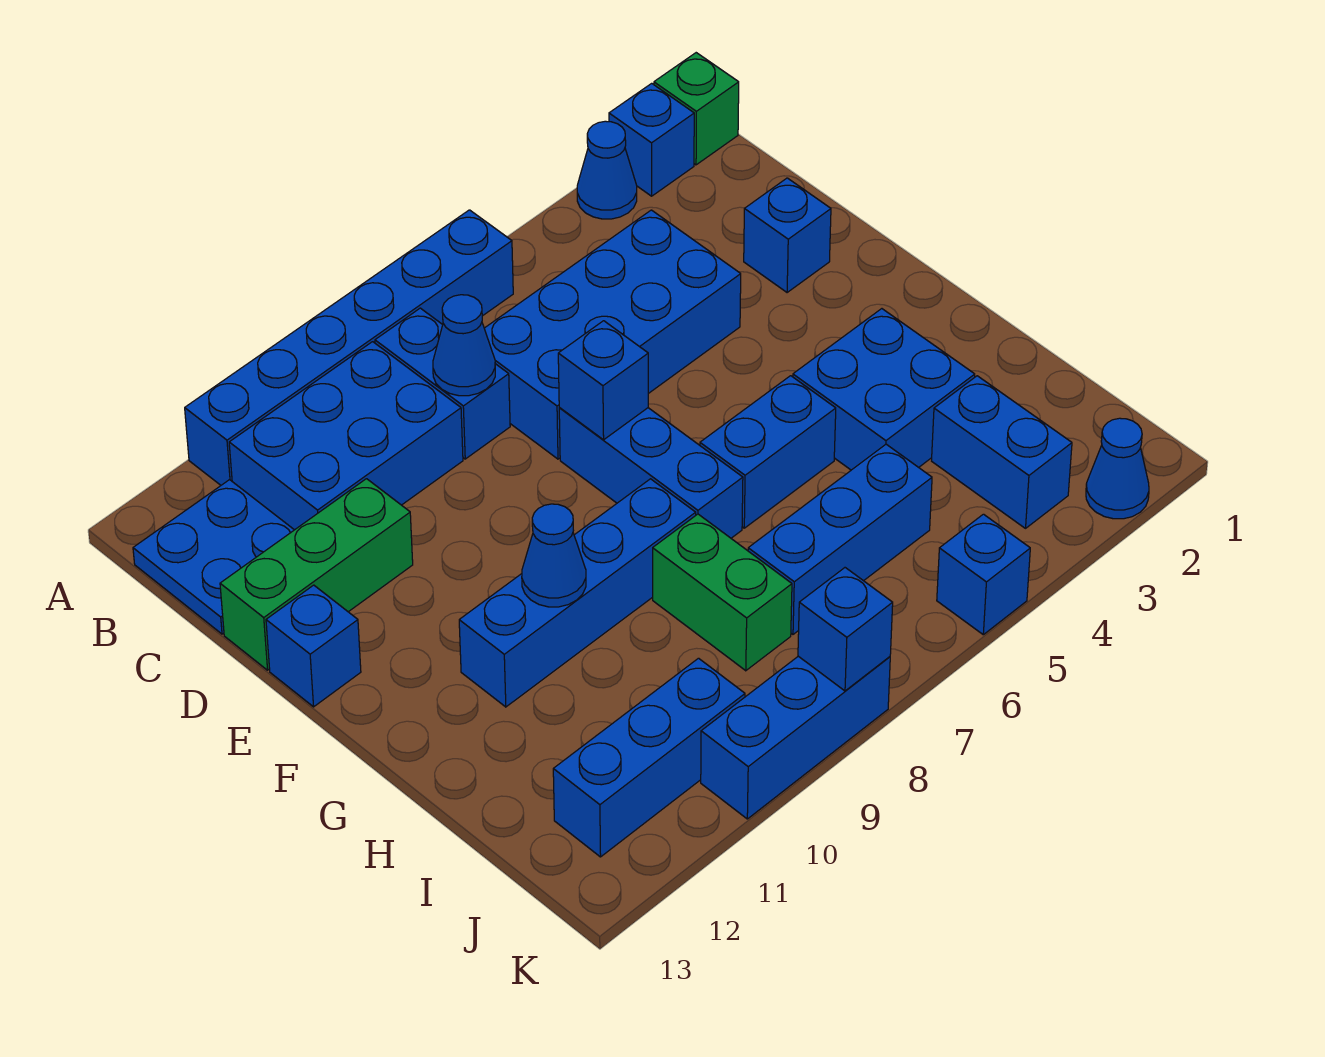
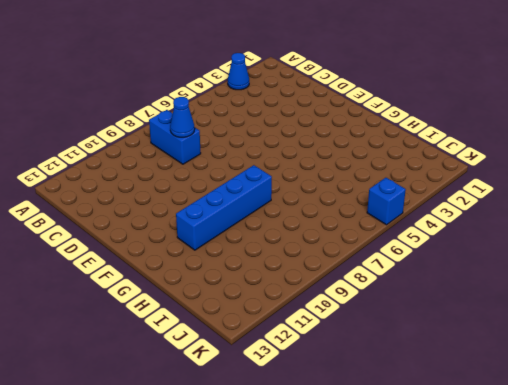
none -> green brick A1 level 1
none -> blue brick A2 level 1
none -> blue brick A6:A11 level 1

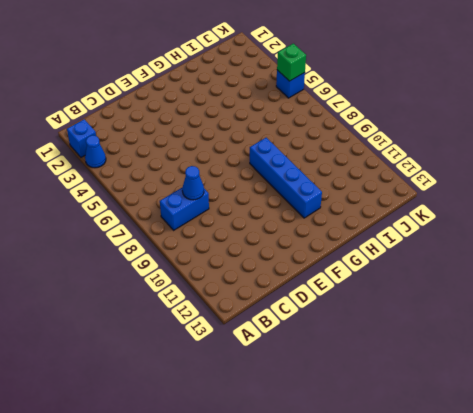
green brick K5 level 2 -> green brick A1 level 1
none -> blue brick A6:A11 level 1
none -> blue brick B9:C11 level 1
none -> blue plate B12:C13 level 1

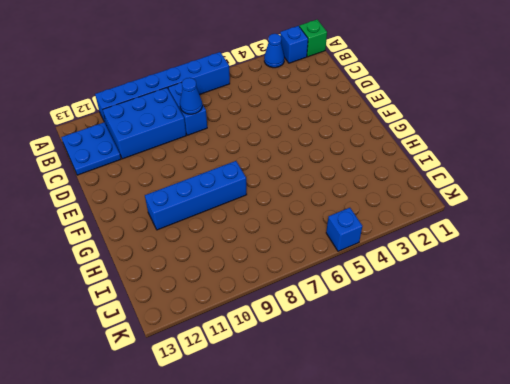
none -> blue brick C4:D7 level 1
none -> blue brick D2 level 1
none -> green brick D11:D13 level 1

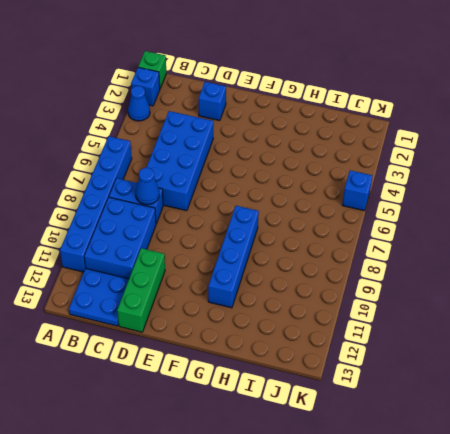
none -> blue brick E7:G7 level 1
none -> blue brick E13 level 1
none -> blue brick G3:H4 level 1

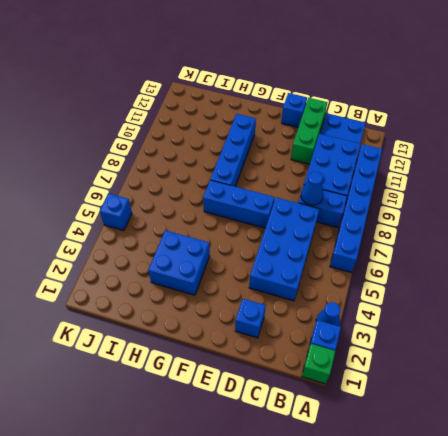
none -> blue brick G5:G6 level 1
none -> green brick H8:I8 level 1
none -> blue brick I3:J3 level 1

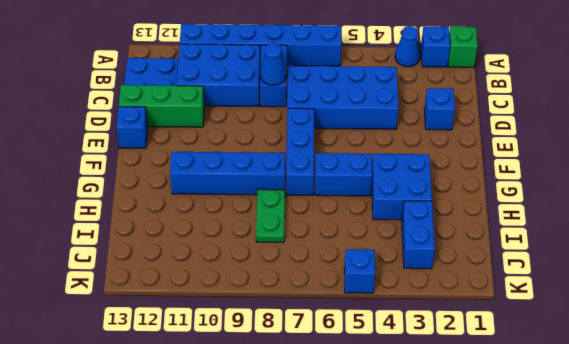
green plate H8:I8 level 1 -> green brick H8:I8 level 1
none -> blue brick I5:I7 level 1
none -> blue brick J10:J12 level 1
none -> blue cone K2 level 1

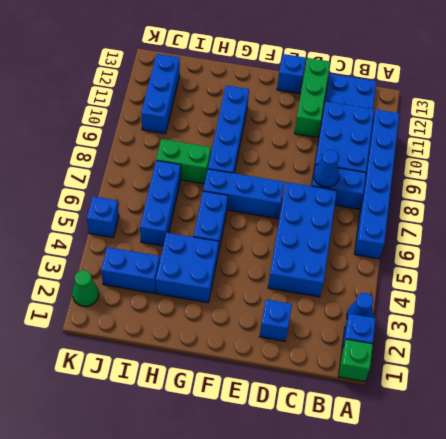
green cone K2 level 1 -> blue cone K2 level 1
none -> blue brick K8:K10 level 1
none -> blue brick E7 level 2
none -> blue cone G10 level 2

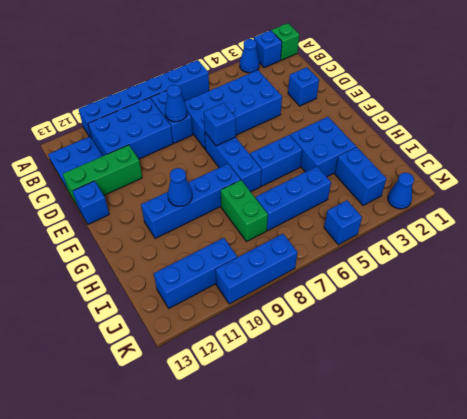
none -> blue brick K8 level 2

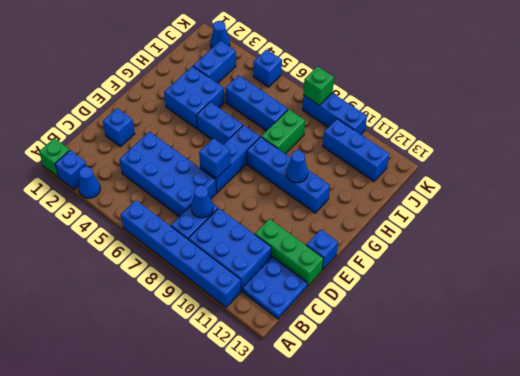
green brick K8 level 2 -> blue brick K8 level 2

